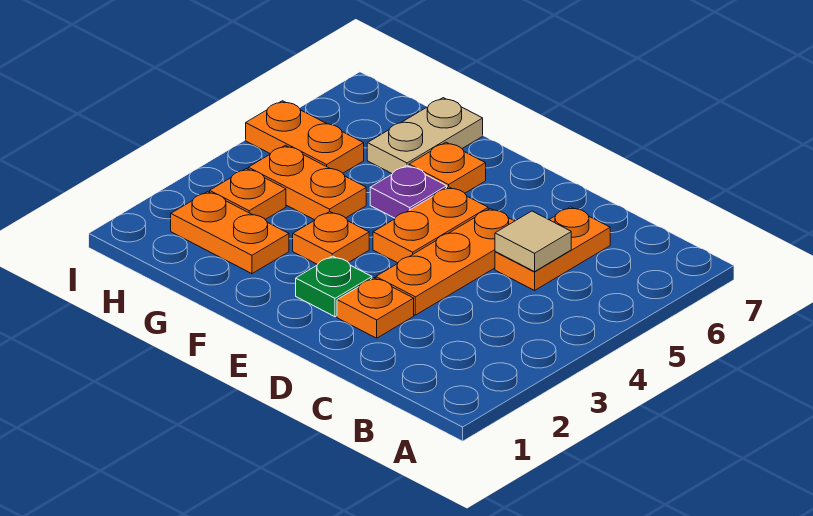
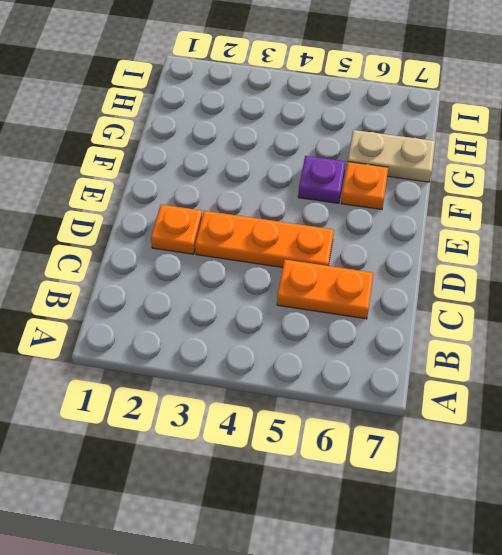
none -> green plate E2 level 1
none -> orange plate E4:E5 level 1
none -> orange plate F3 level 1

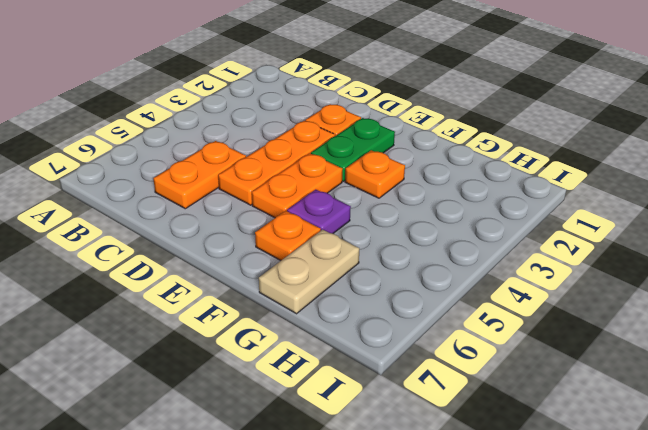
green plate E2:E3 level 1 -> green plate E2 level 1
none -> orange plate G2:H2 level 1
none -> orange plate G4:H4 level 1
none -> orange plate H3 level 1

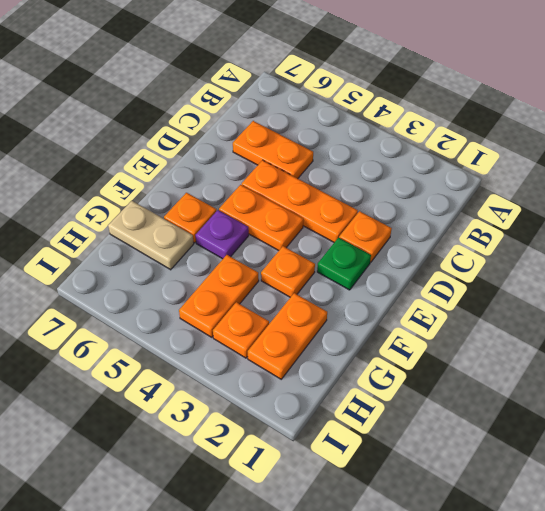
none -> orange plate H5:I5 level 1
none -> tan tile C5 level 2

